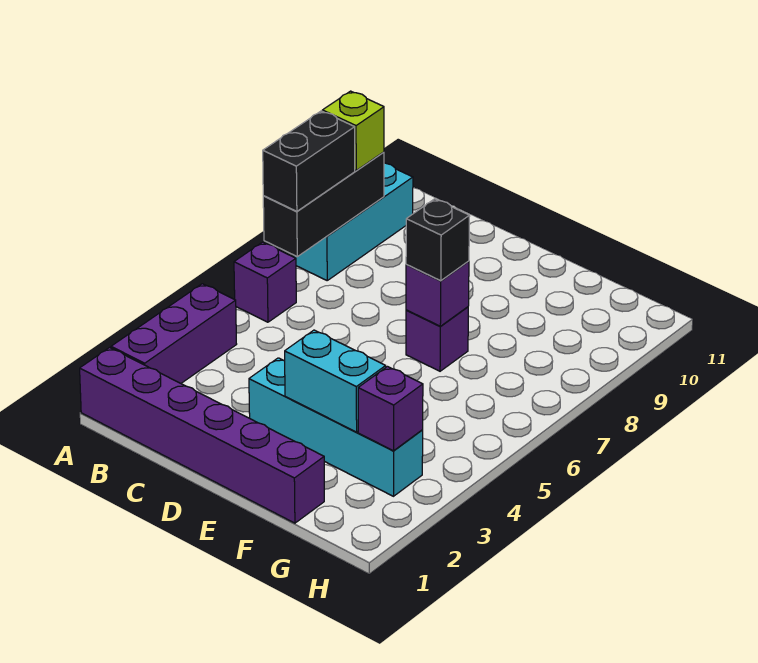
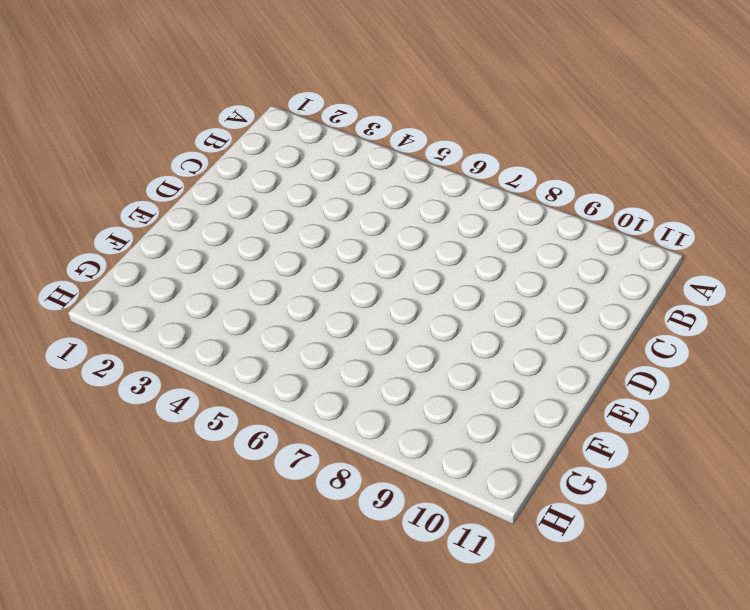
none -> purple brick A1:F1 level 1
none -> purple brick A2:A4 level 1
none -> purple brick A6 level 1

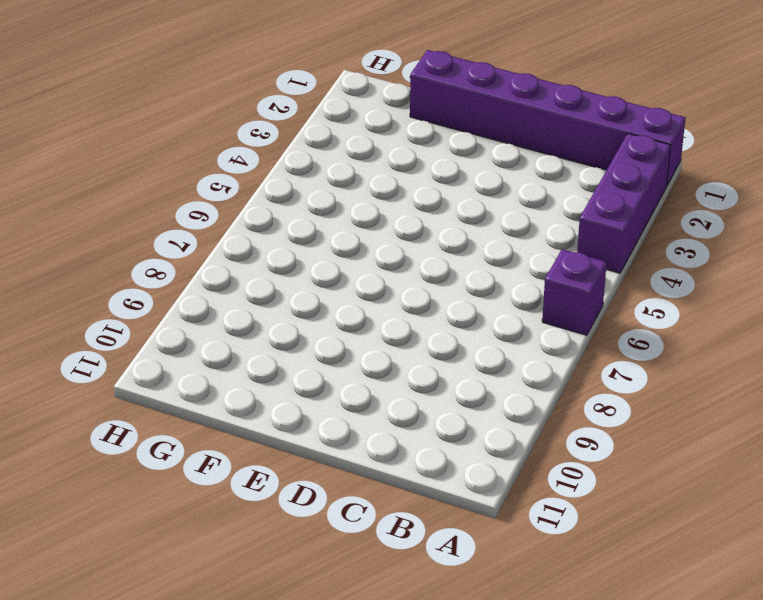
none -> cyan brick A8:A10 level 1
none -> cyan brick D3:G3 level 1
none -> purple brick E7 level 1

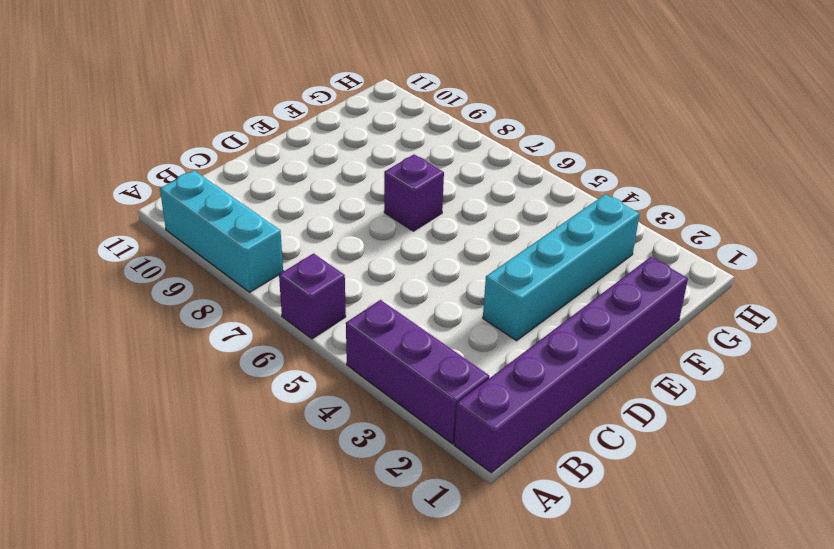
none -> black brick A7:A9 level 2
none -> cyan brick E3:F3 level 2
none -> purple brick E7 level 2

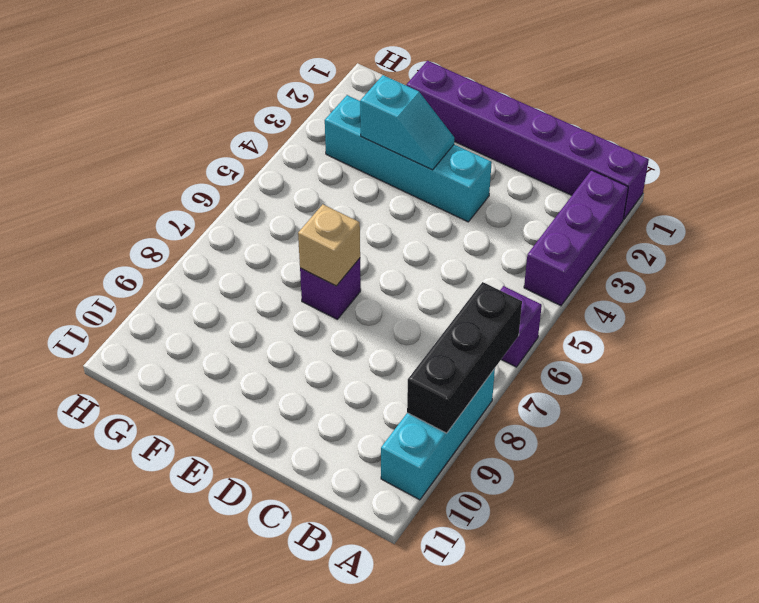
cyan slope E3:F3 level 2 top F -> cyan brick E3:F3 level 2
tan brick E7 level 2 -> purple brick E7 level 2
none -> purple brick G3 level 2
none -> black brick A7:A8 level 3
none -> lime brick A9 level 3

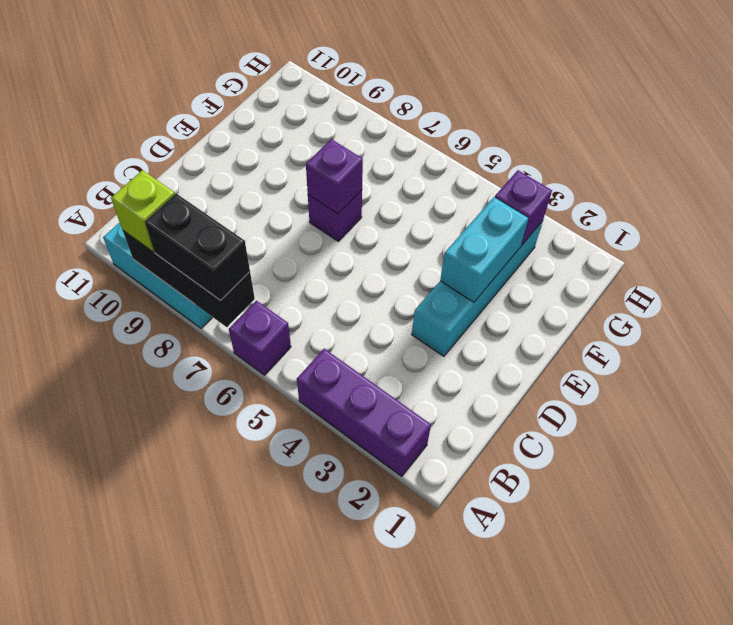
none -> purple brick A1:F1 level 1
none -> black brick E7 level 3

